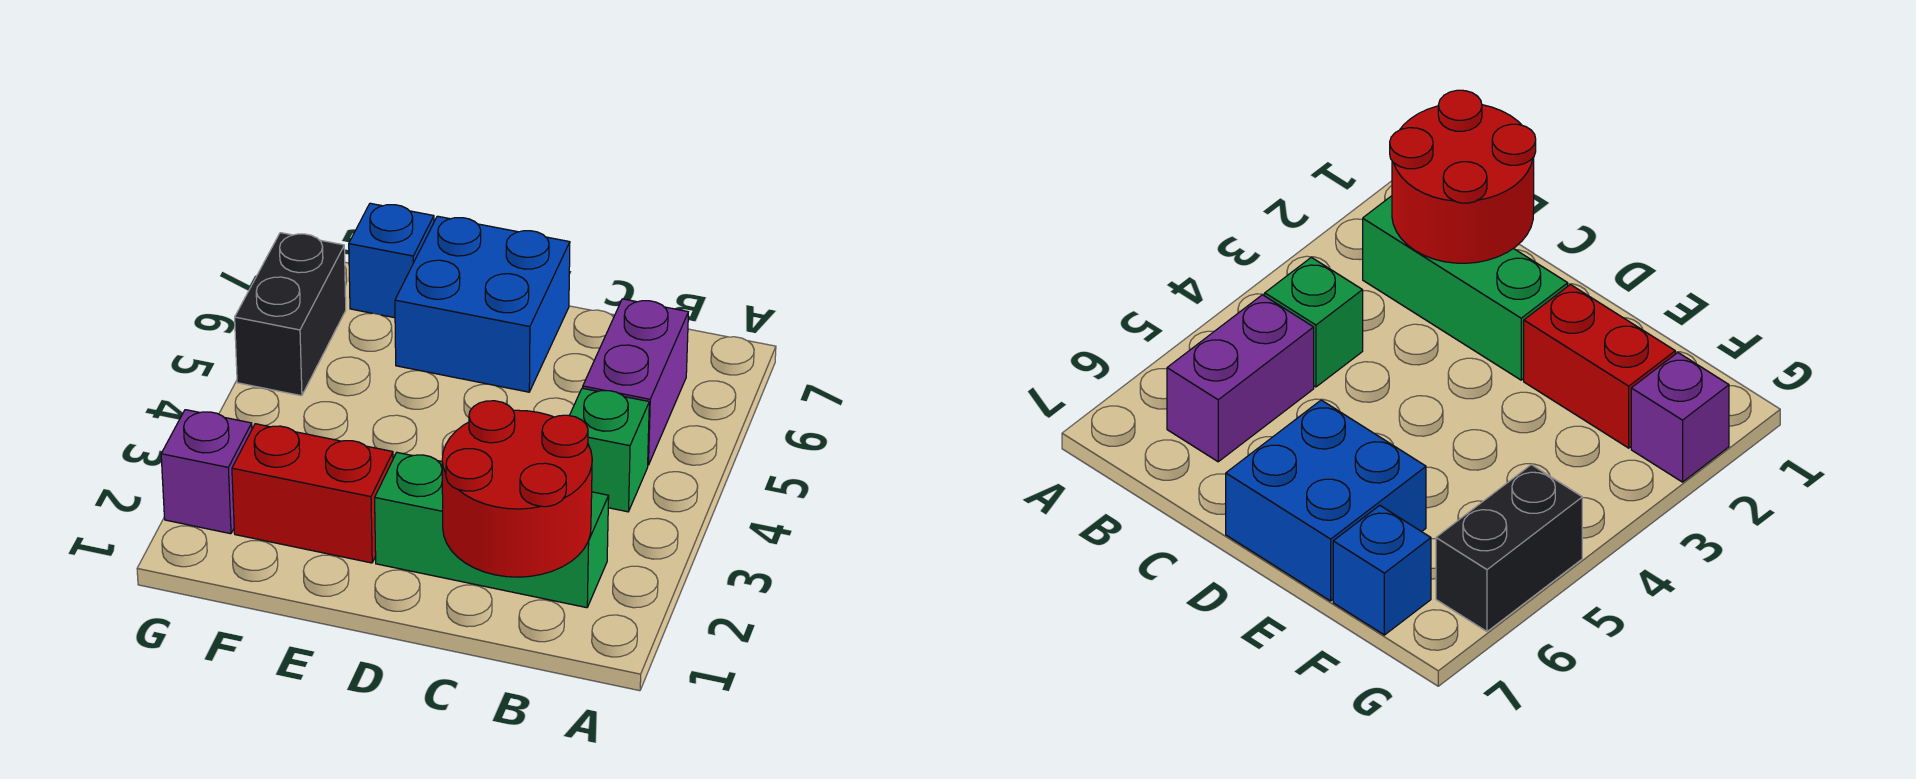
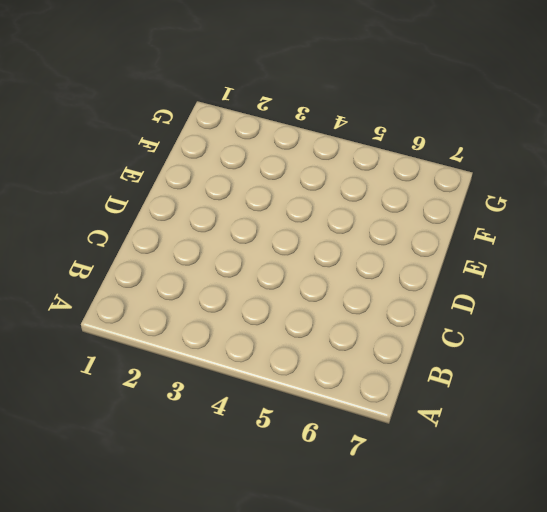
none -> green brick B2:D2 level 1
none -> green brick B4 level 1

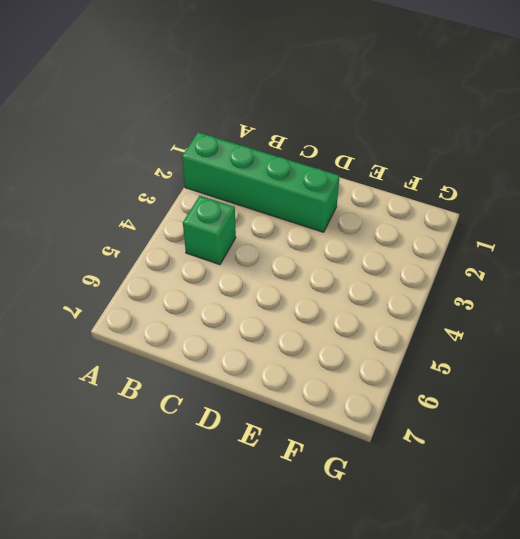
green brick A2:D2 level 1 -> green brick B2:D2 level 1
none -> purple brick B5:B6 level 1
none -> blue brick D6:E7 level 1

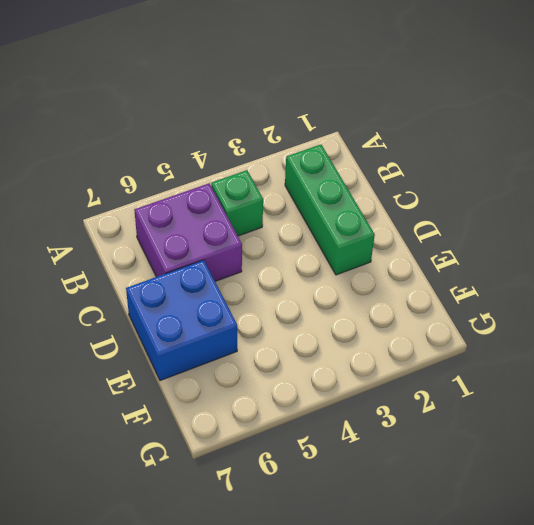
purple brick B5:C6 level 1 -> purple brick B5:B6 level 1
none -> red brick E2:F2 level 1
none -> blue brick F7 level 1

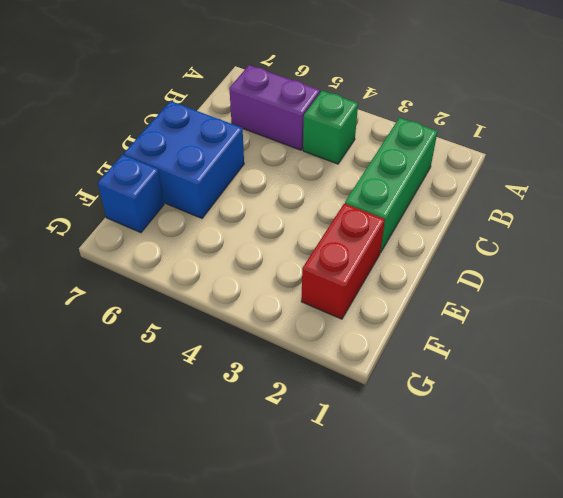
none -> purple brick G2 level 1
none -> black brick G5:G6 level 1

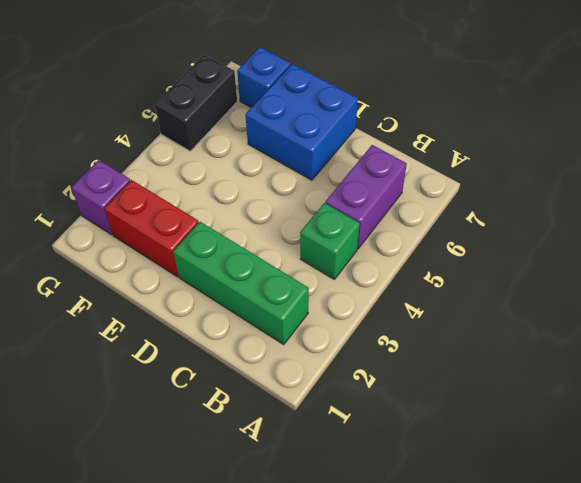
none -> red round brick B1:C2 level 2

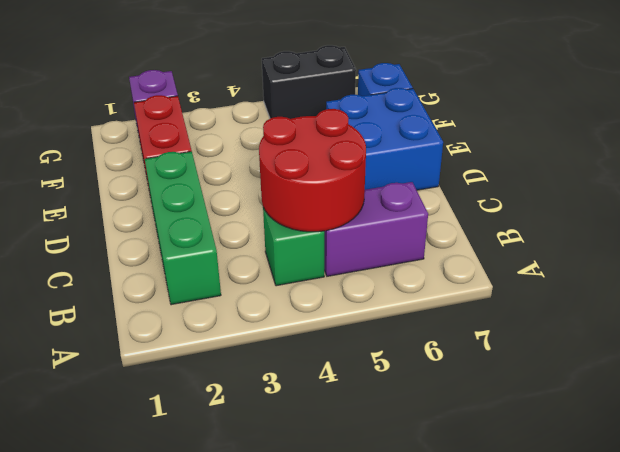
red round brick B4:C5 level 2 -> red round brick B1:C2 level 2

